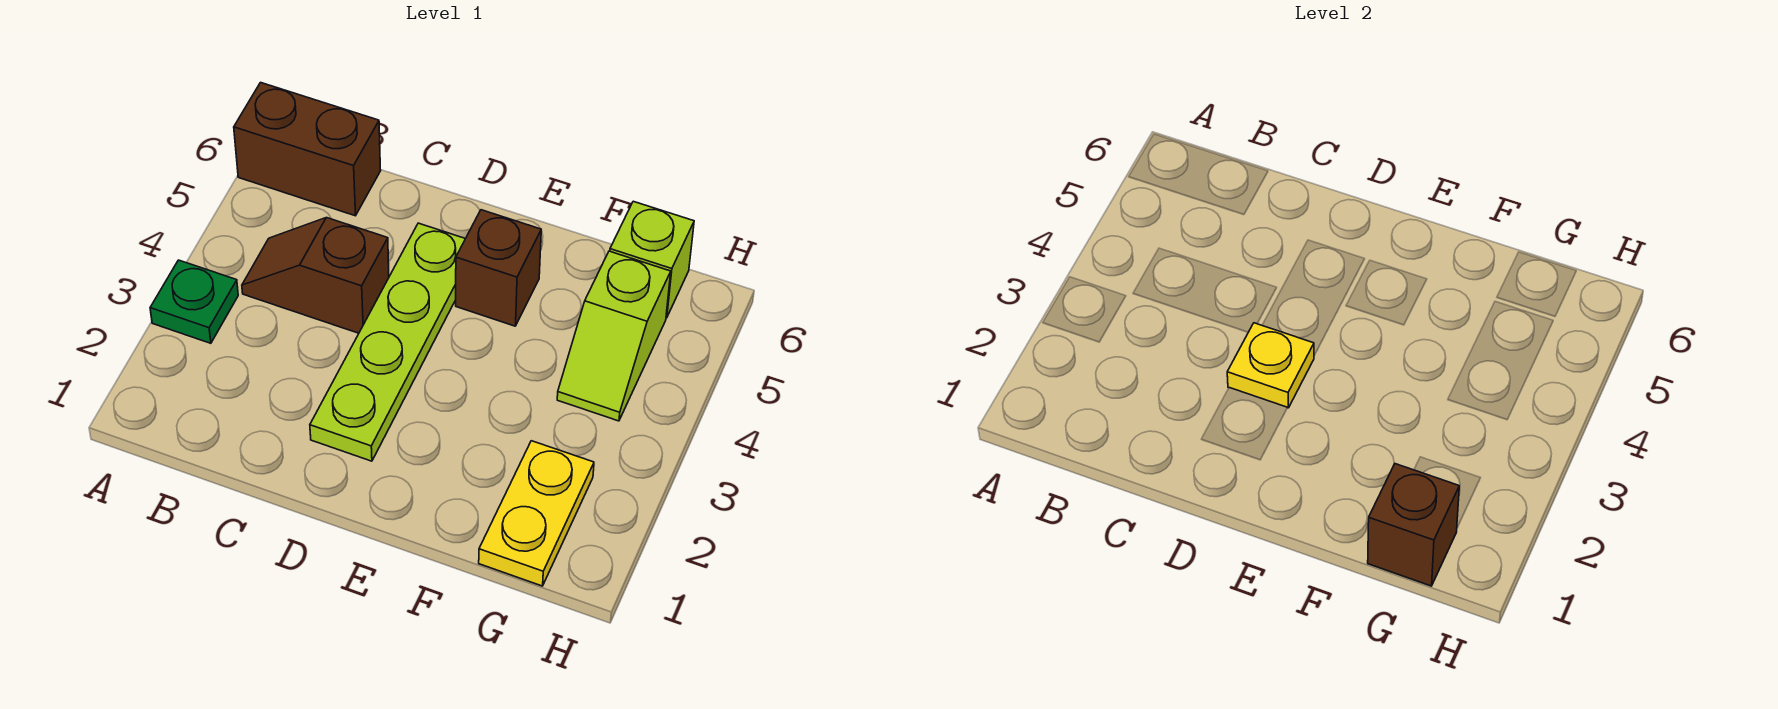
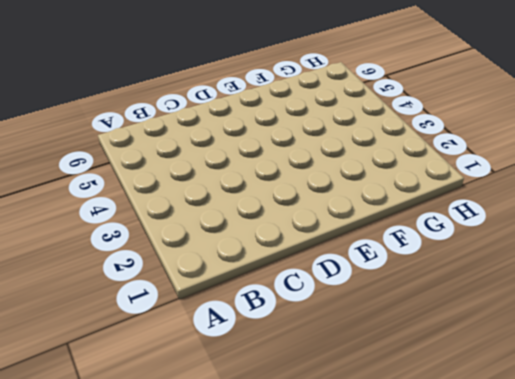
none -> green plate A3 level 1
none -> brown brick A6:B6 level 1

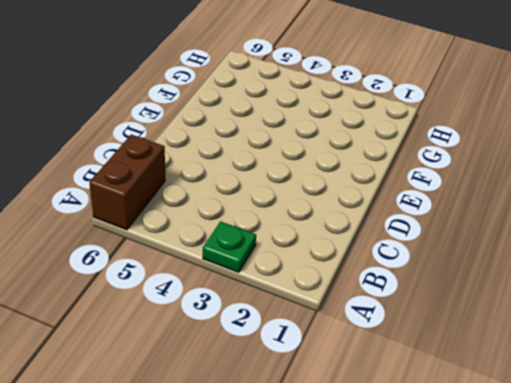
none -> brown slope B4:C4 level 1 top C
none -> lime plate D2:D5 level 1

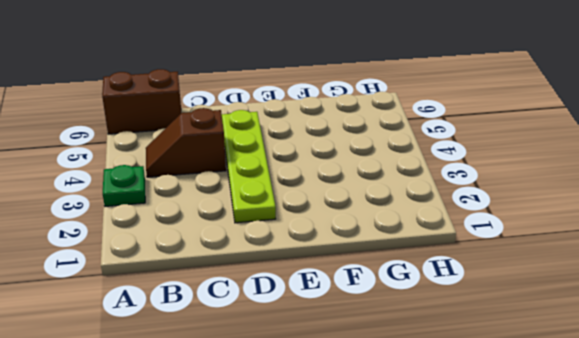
none -> brown brick E5 level 1
none -> yellow plate G1:G2 level 1

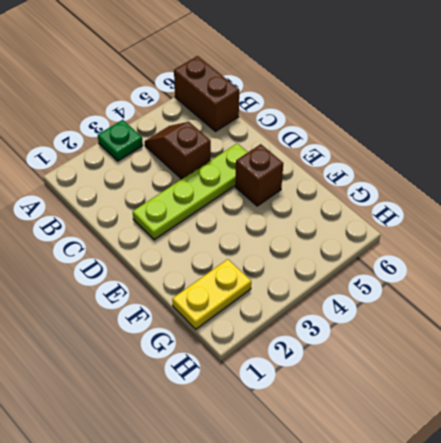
none -> lime slope G4:G5 level 1 top 5
none -> lime brick G6 level 1

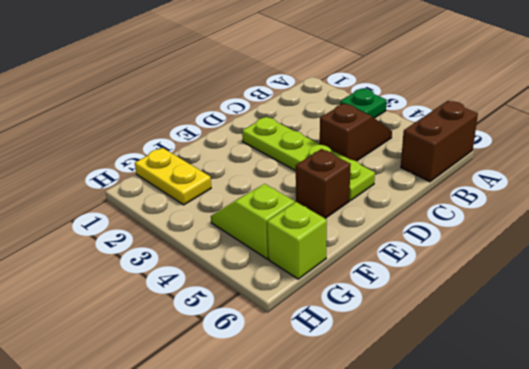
none -> yellow plate D3 level 2
none -> brown brick G1 level 2

